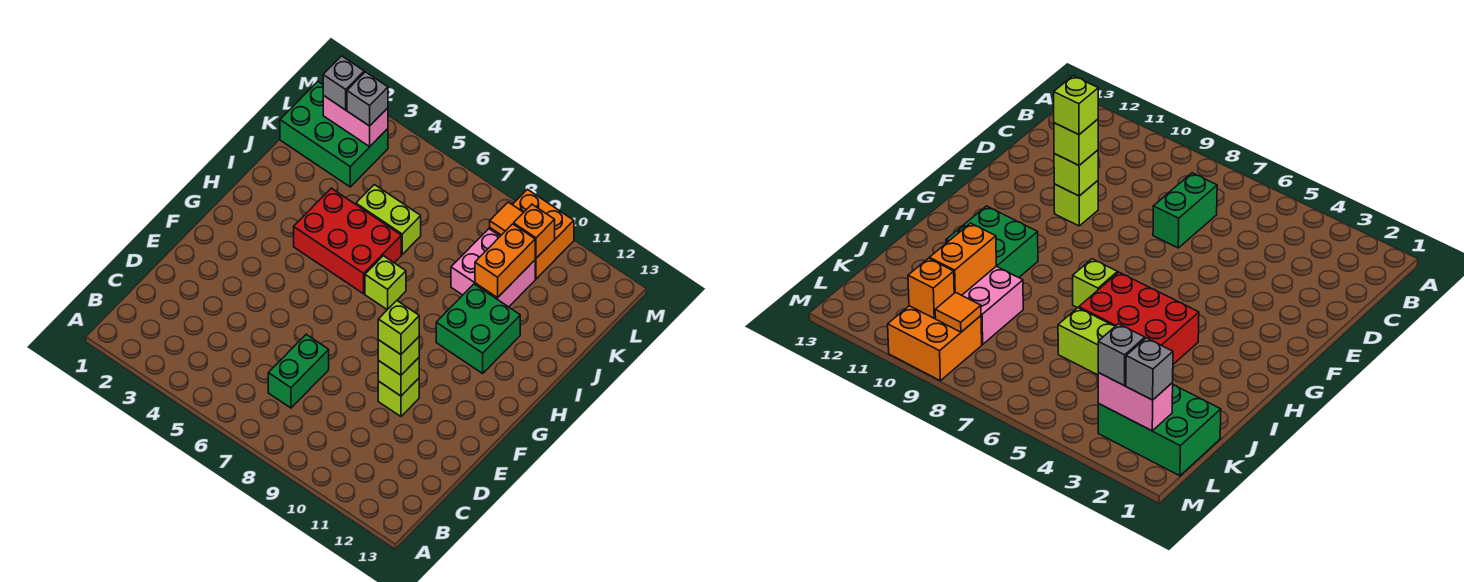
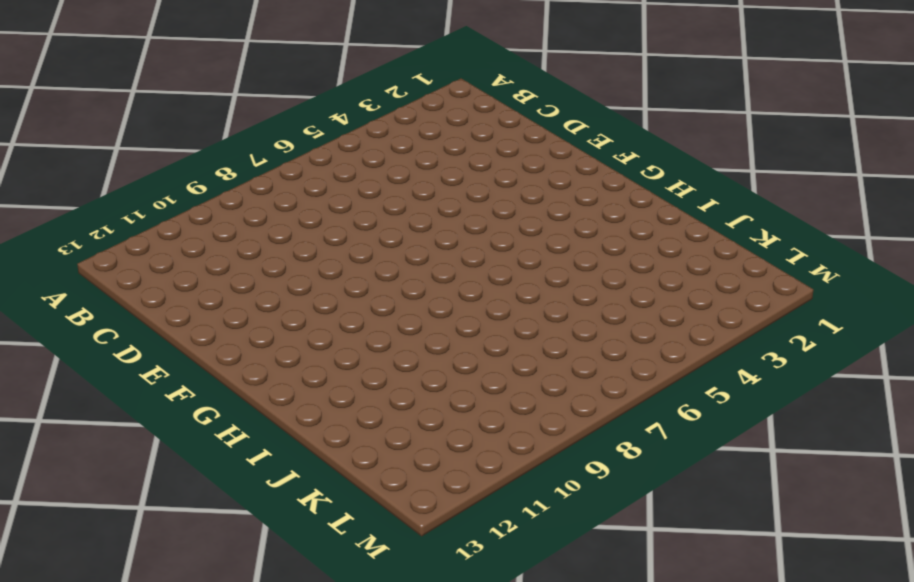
none -> green brick C7:D7 level 1
none -> lime brick E10 level 1
none -> red brick H4:I6 level 1

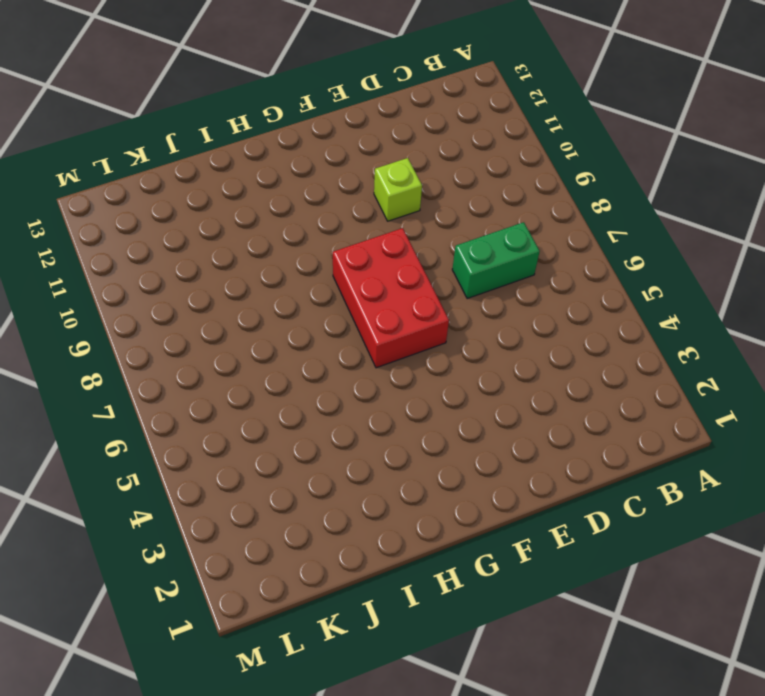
red brick F6:G8 level 1 -> red brick H4:I6 level 1
none -> lime brick H7 level 1
none -> green brick H10:I11 level 1
none -> lime brick J5:J6 level 1

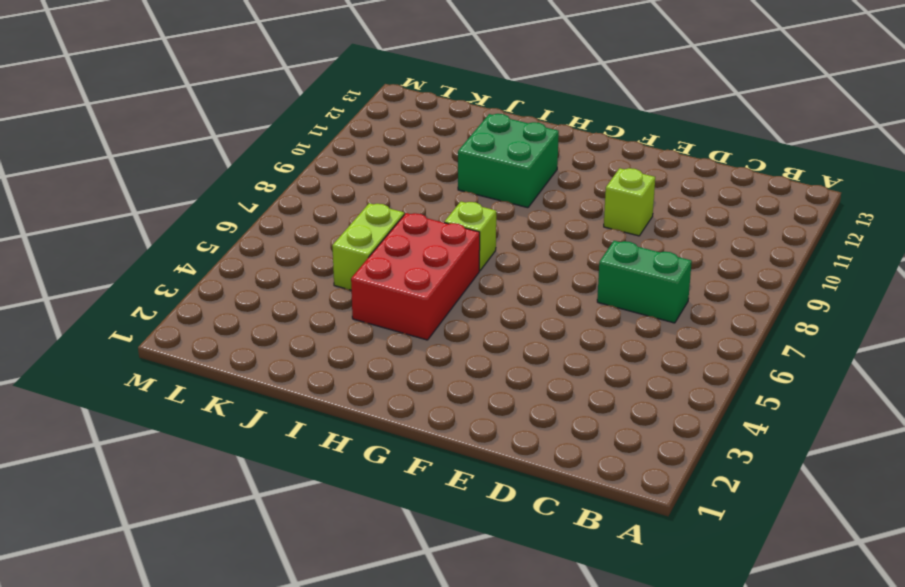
none -> pink brick J9:K10 level 1
none -> green brick K1:L3 level 1
none -> orange brick L9:M10 level 1

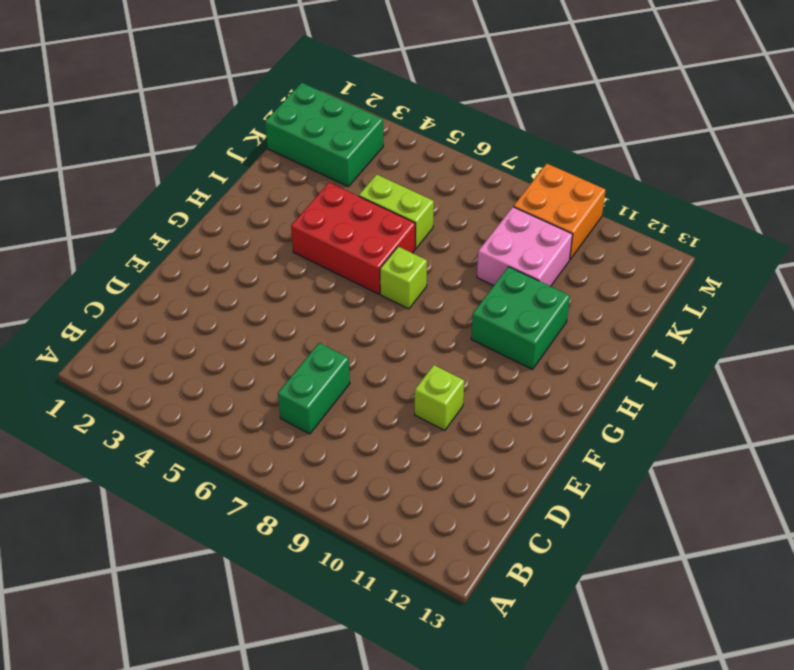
none -> lime brick E10 level 2
none -> orange brick J10:K10 level 2
none -> pink brick L2:L3 level 2

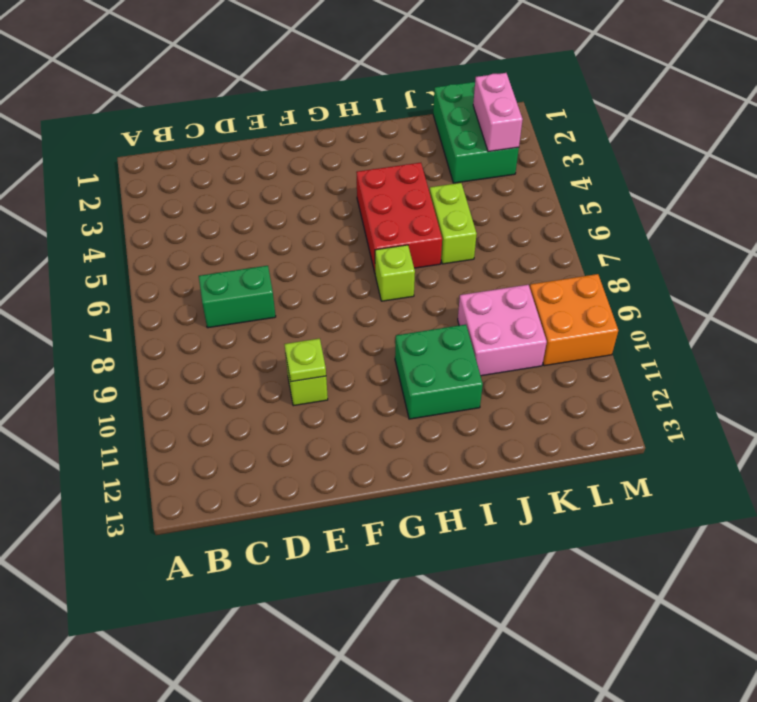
lime plate E10 level 2 -> lime brick E10 level 2
none -> orange brick J10:K10 level 2
none -> orange tile L9 level 2
none -> orange brick L10 level 2

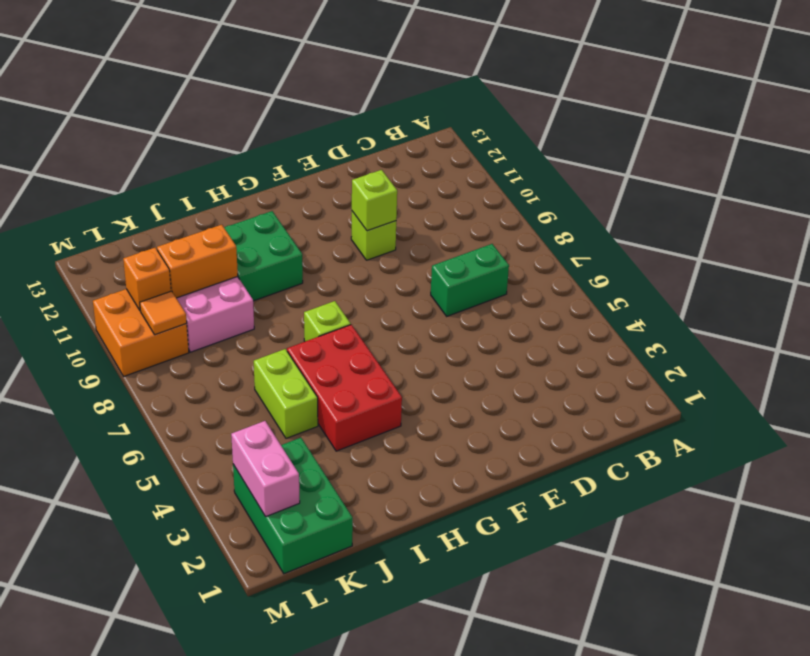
none -> lime brick E10 level 3
none -> grey brick L2 level 3
none -> grey brick L3 level 3

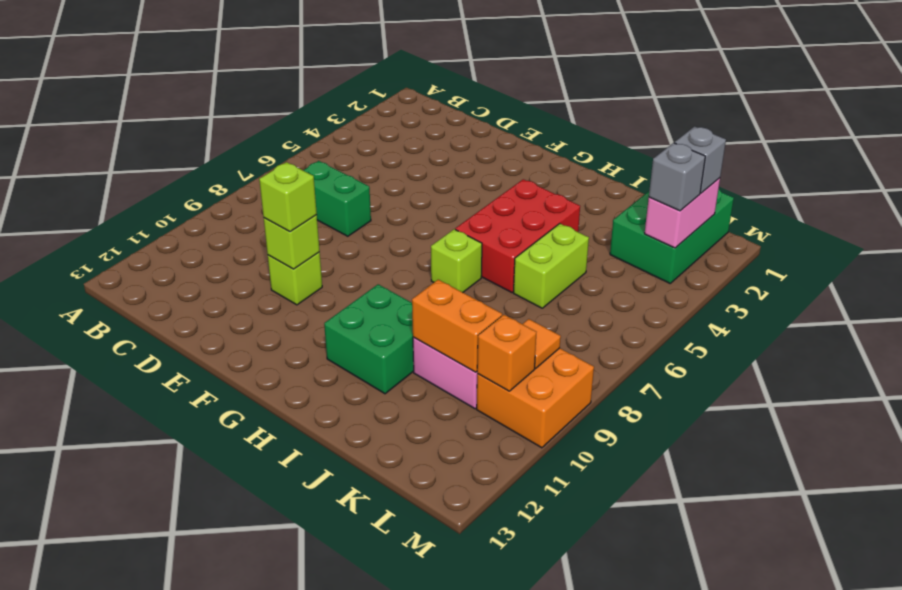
none -> lime brick E10 level 4

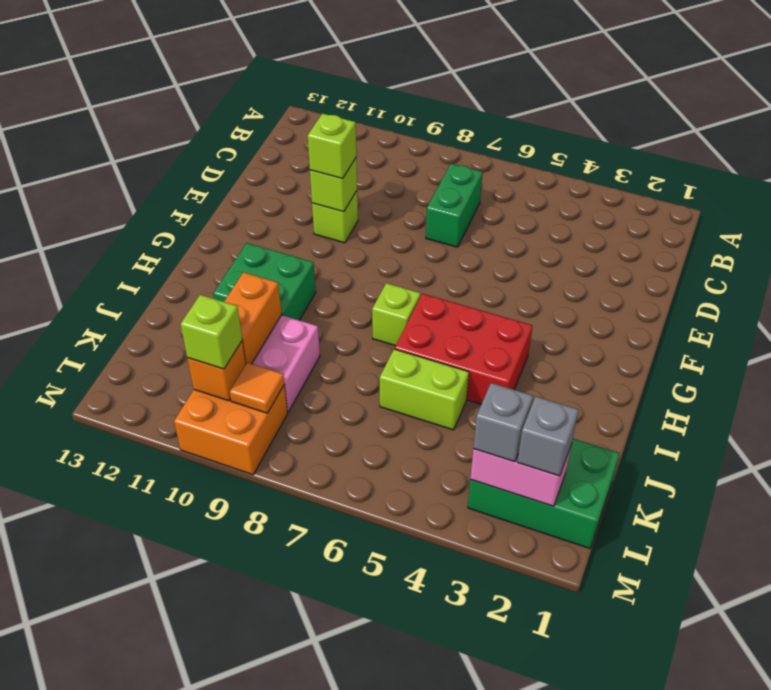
lime brick L10 level 3 -> lime brick E10 level 4

